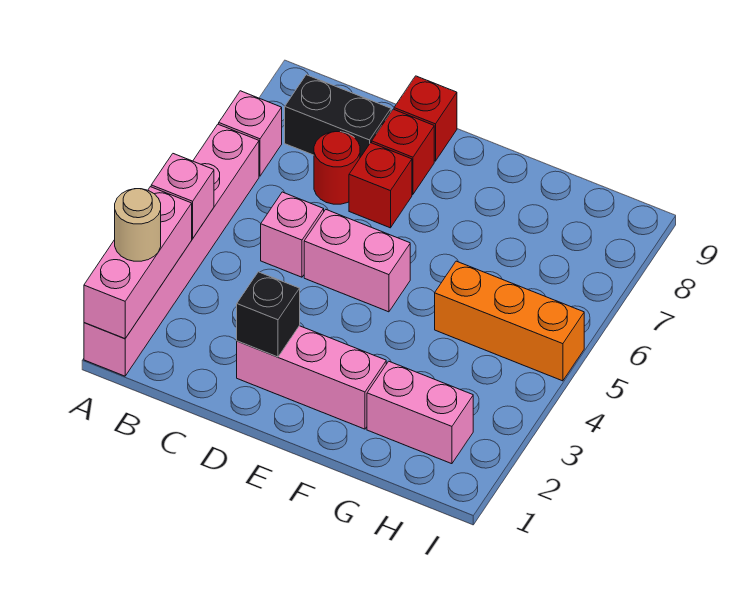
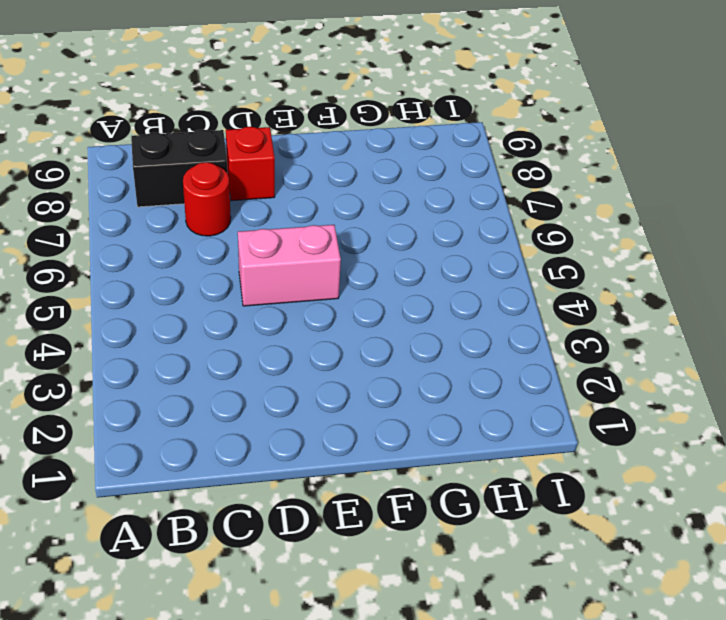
none -> pink brick A1:A6 level 1
none -> pink brick A7 level 1
none -> pink brick C5 level 1

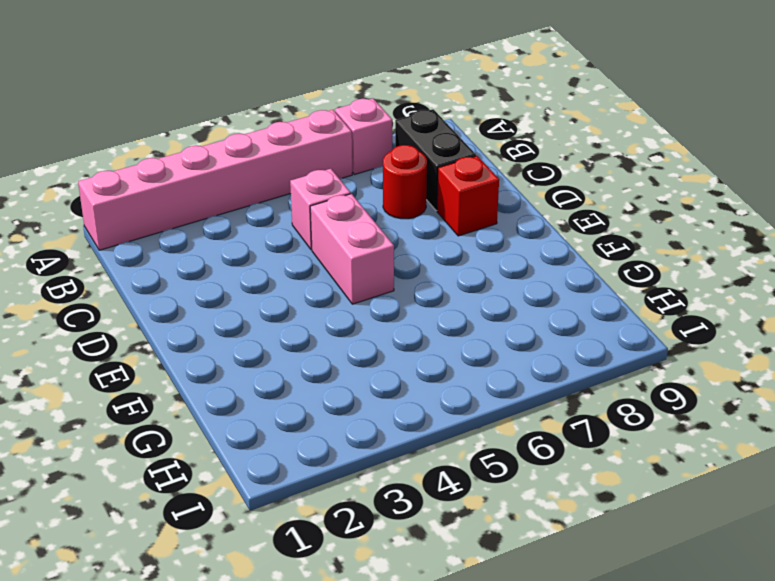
none -> pink brick D2:F2 level 1
none -> red brick D7 level 1
none -> red brick D9 level 1

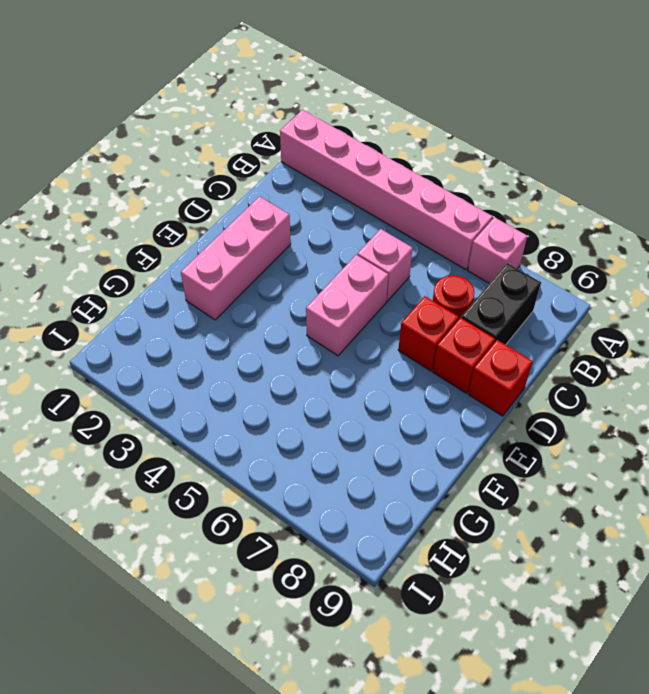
none -> pink brick G2:H2 level 1
none -> orange brick G5:I5 level 1
none -> pink brick A1:A3 level 2

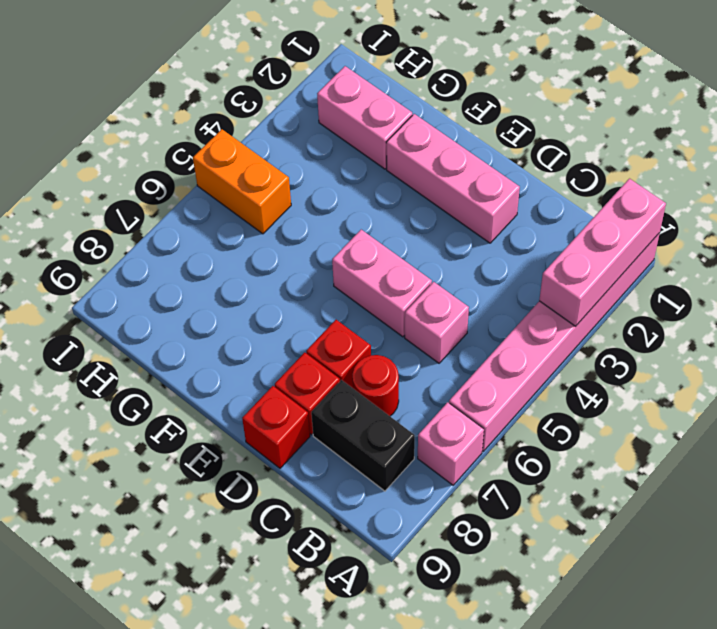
orange brick H5:I5 level 1 -> orange brick G5:I5 level 1
none -> pink brick A4 level 2
none -> black brick D2 level 2
none -> tan round brick A2 level 3

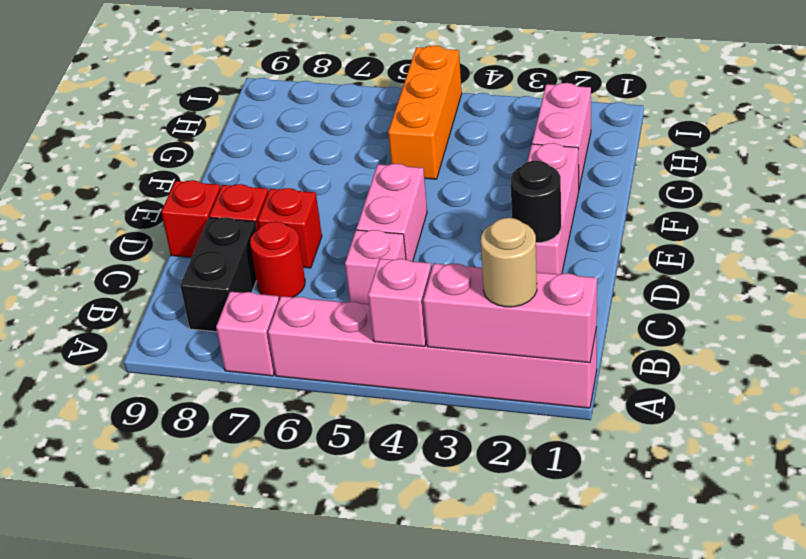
black round brick D2 level 2 -> black brick D2 level 2

